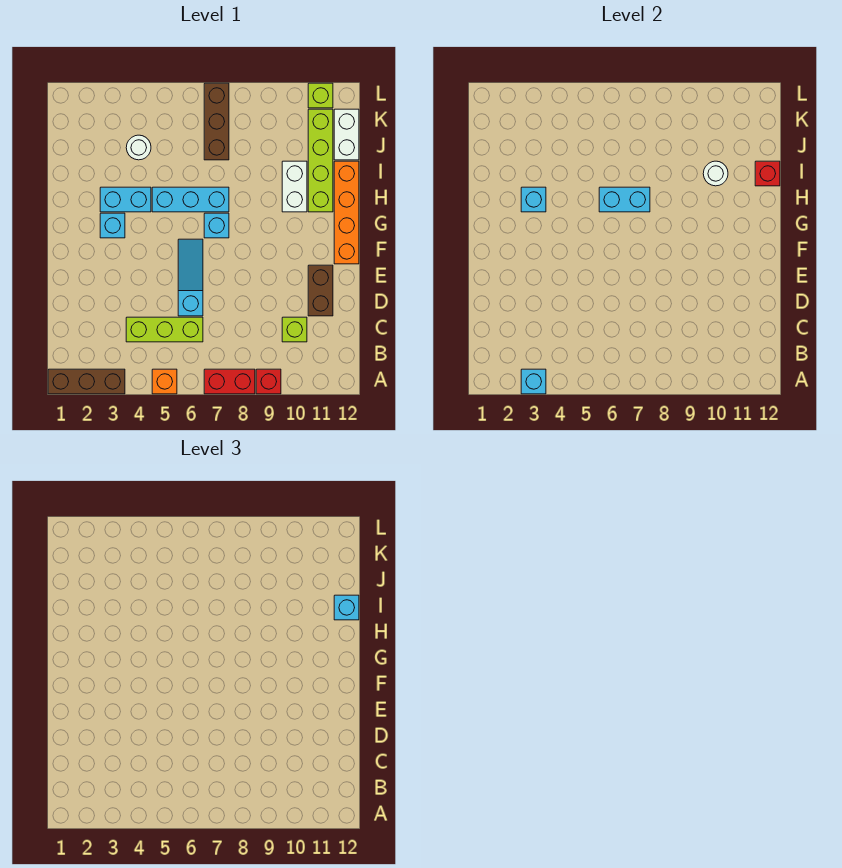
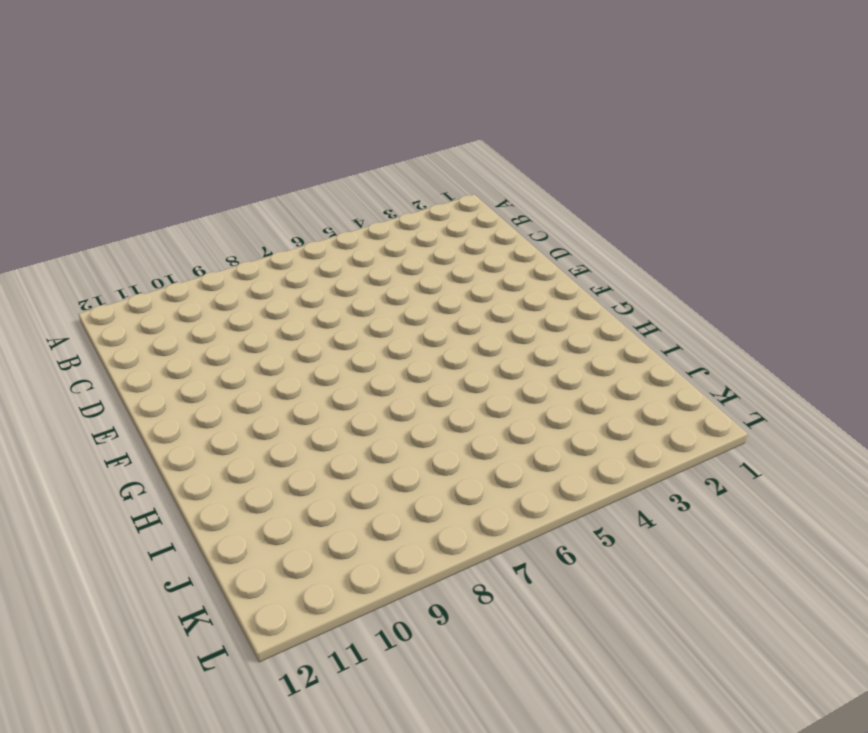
none -> brown brick A1:A3 level 1
none -> orange brick A5 level 1
none -> red brick A7:A8 level 1

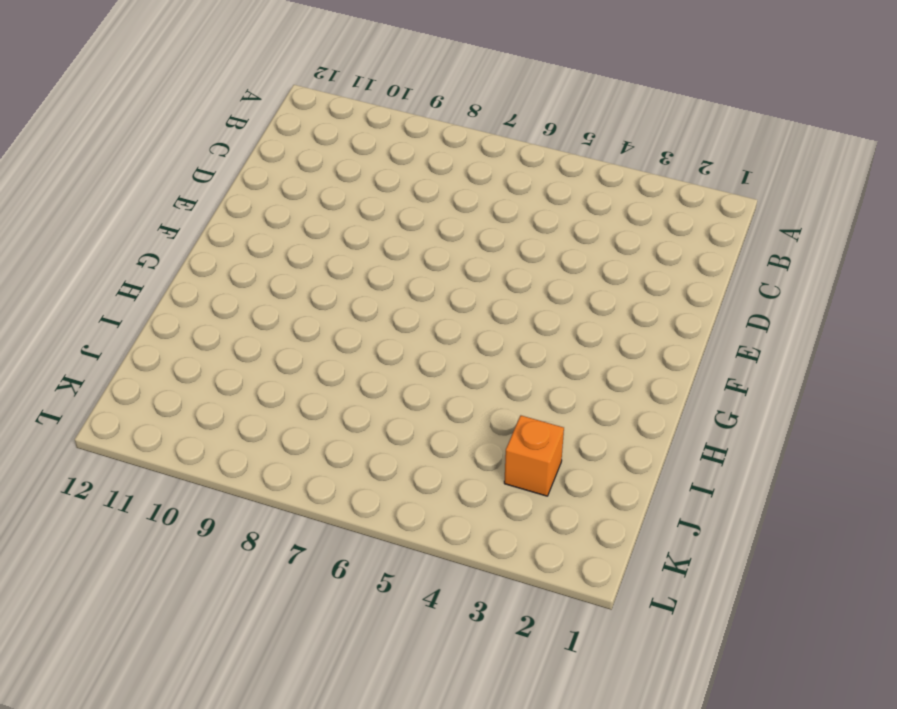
orange brick J3 level 1 -> orange brick A5 level 1
none -> brown brick A1:A3 level 1
none -> red brick A7:A8 level 1
none -> red brick A9 level 1

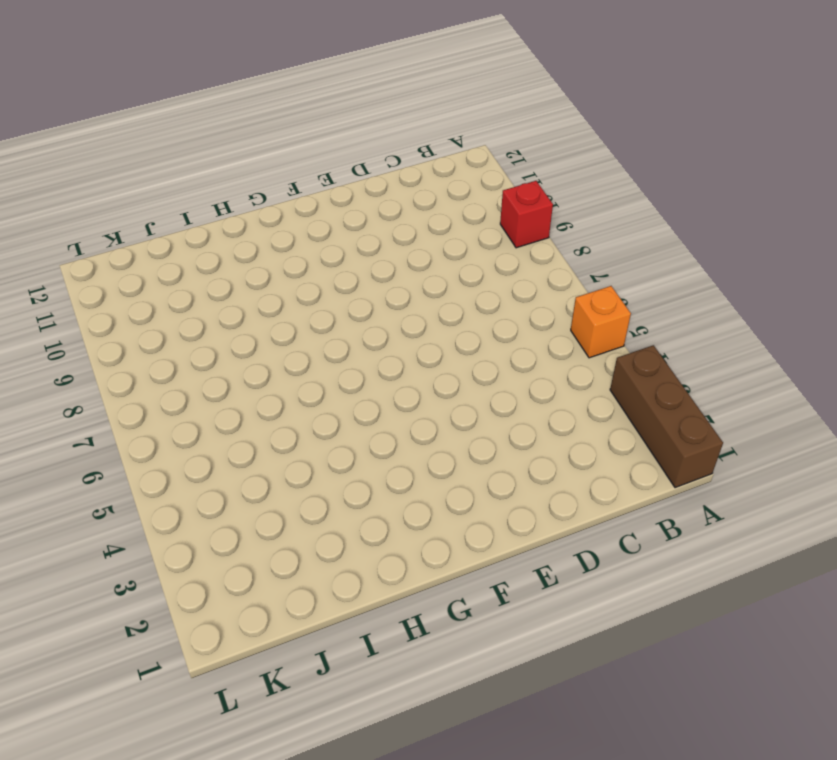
none -> red brick A7:A8 level 1
none -> lime brick C4:C6 level 1
none -> lime brick C10 level 1

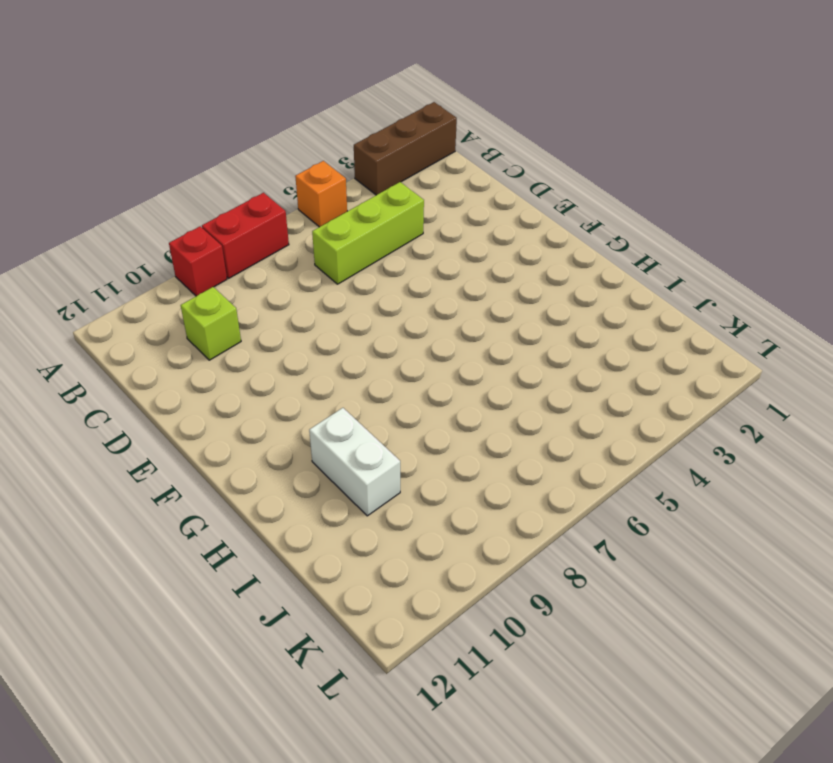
none -> cyan slope D6:F6 level 1 top D
none -> brown brick D11:E11 level 1
none -> orange brick F12:I12 level 1

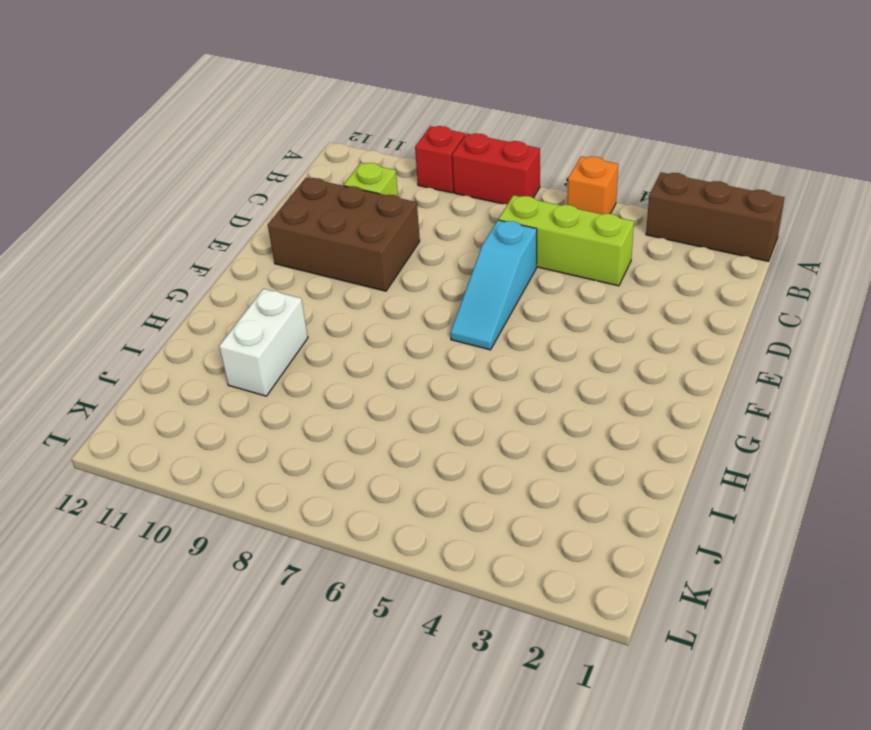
brown brick D9:E11 level 1 -> brown brick D11:E11 level 1
none -> orange brick F12:I12 level 1
none -> cyan brick G3 level 1
none -> cyan brick G7 level 1

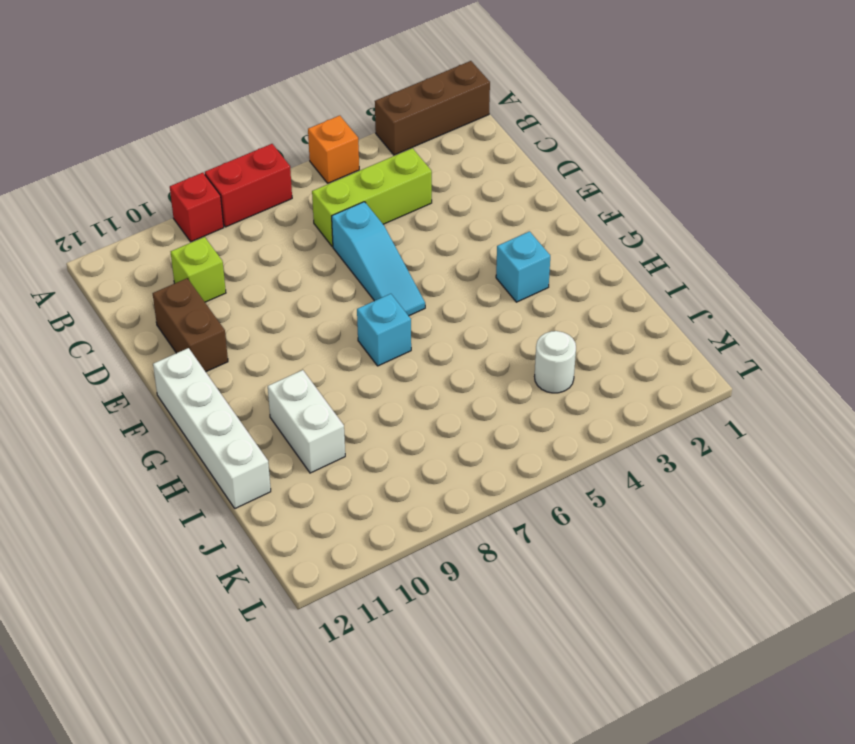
white brick F12:I12 level 1 -> orange brick F12:I12 level 1
none -> cyan brick H3:H4 level 1
none -> cyan brick H5:H7 level 1
none -> lime brick H11:K11 level 1

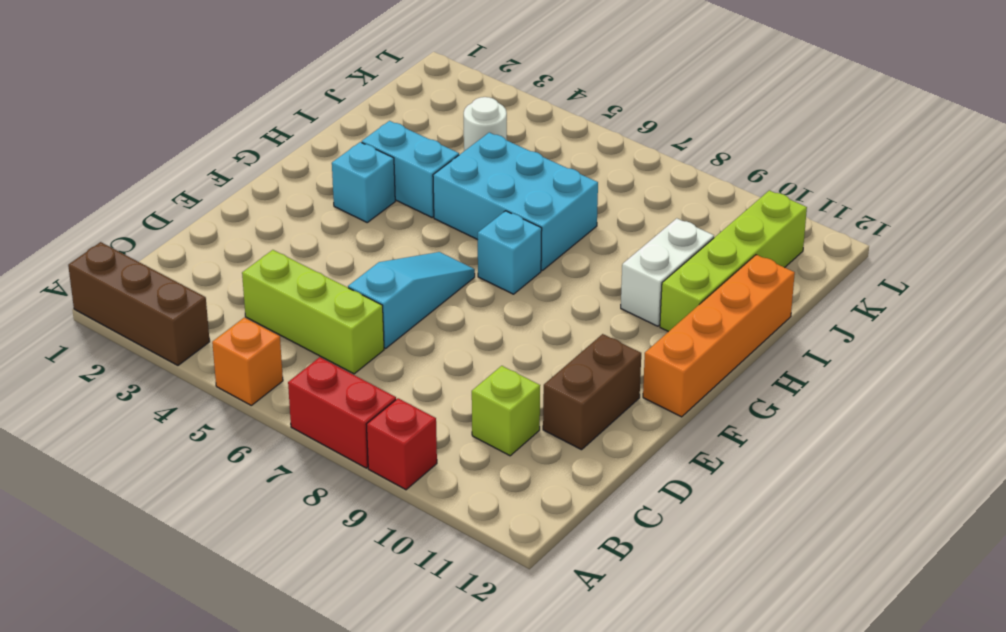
cyan brick H5:I7 level 1 -> cyan brick H5:H7 level 1
none -> brown brick J7:L7 level 1
none -> white brick J12:K12 level 1
none -> lime brick L11 level 1

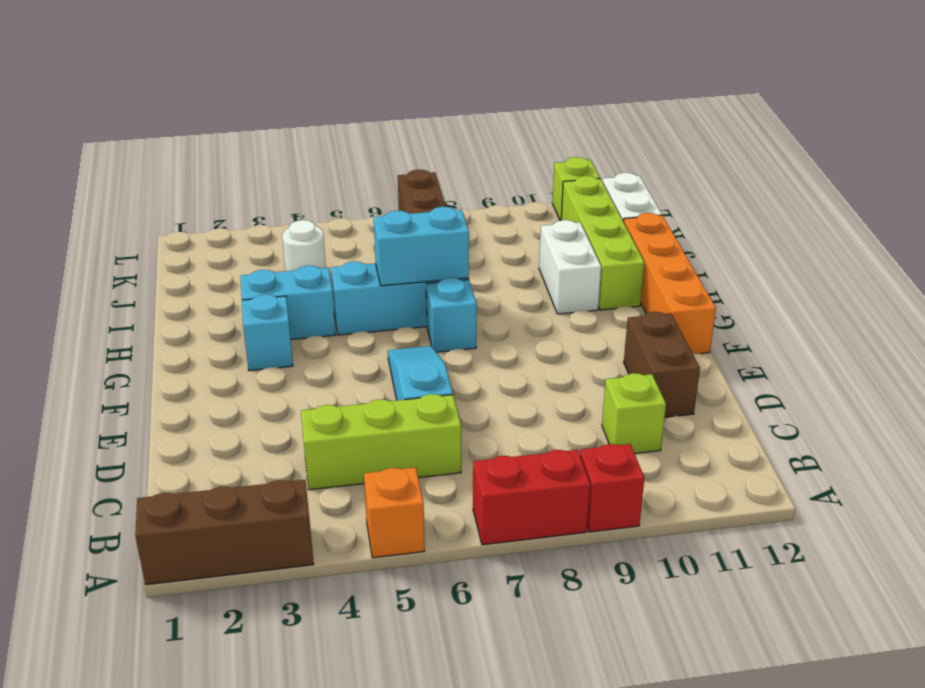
none -> cyan brick A3 level 2
none -> cyan brick H3 level 2
none -> white round brick I10 level 2

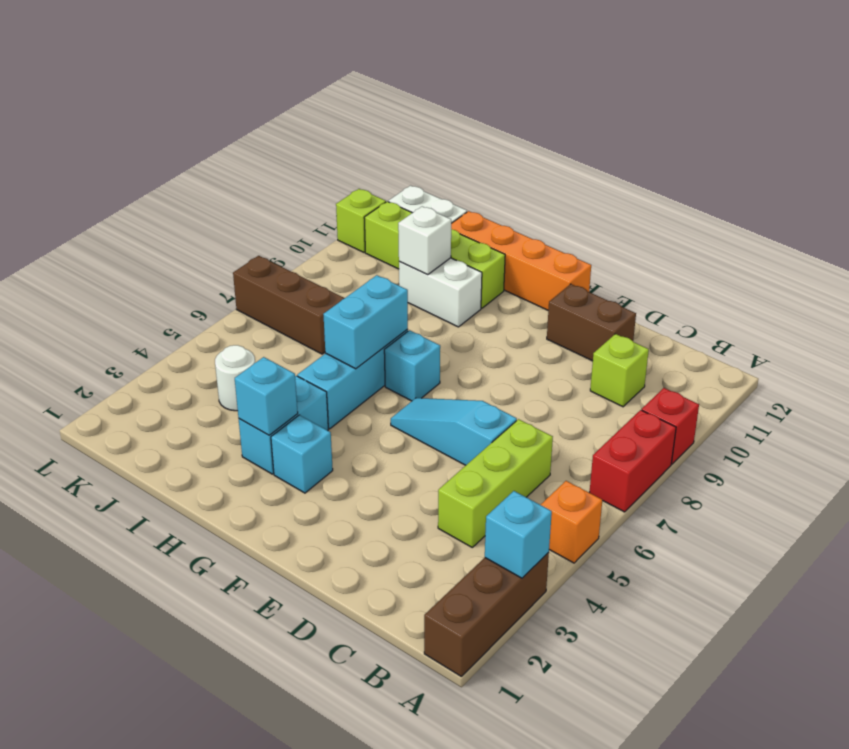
white brick I10 level 2 -> white round brick I10 level 2
none -> red brick I12 level 2
none -> cyan brick I12 level 3

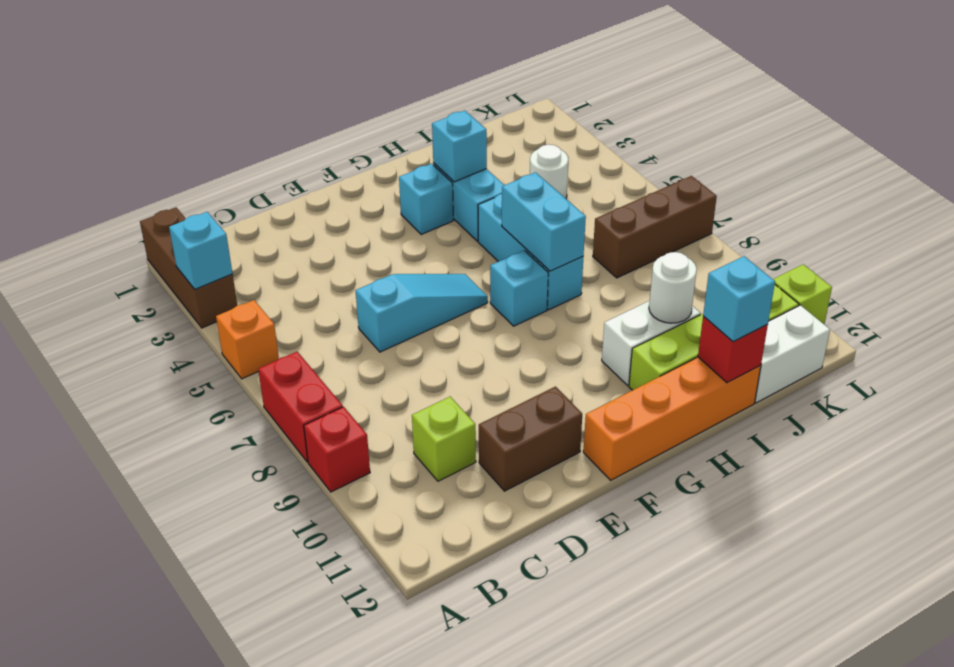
none -> lime brick C4:C6 level 1

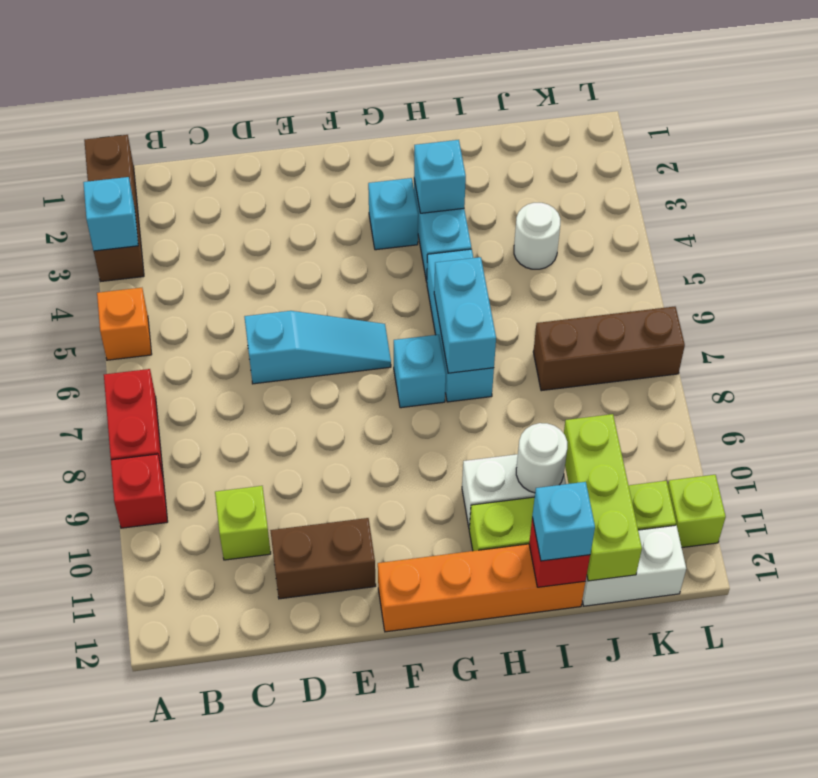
lime brick J10:J12 level 2 -> lime brick C4:C6 level 1

